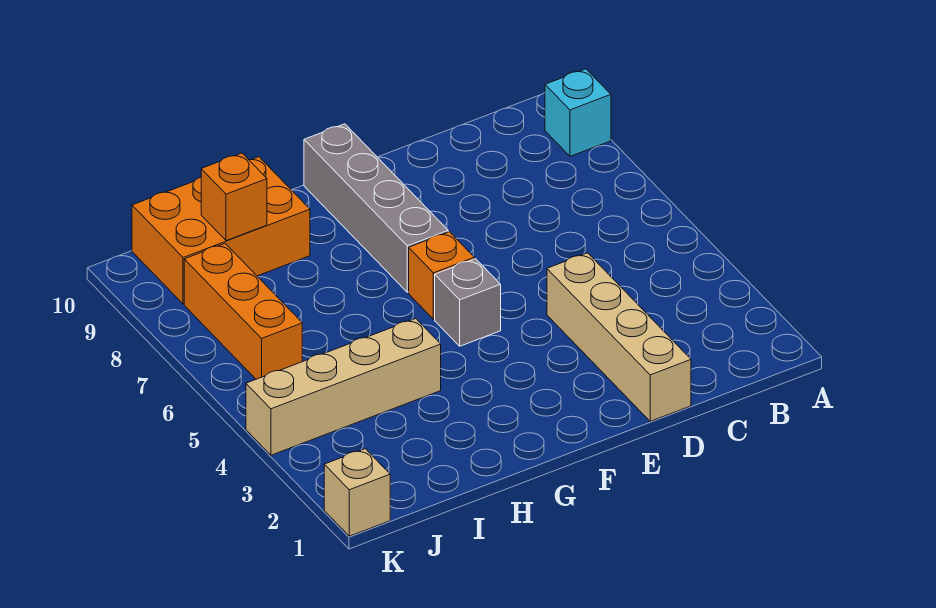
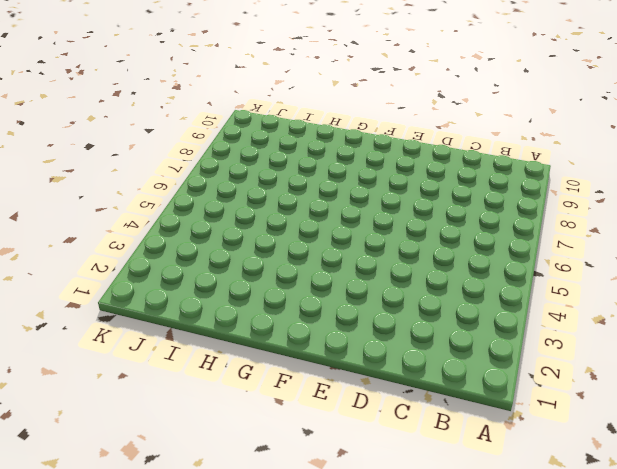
none -> cyan brick A9 level 1
none -> tan brick D1:D4 level 1

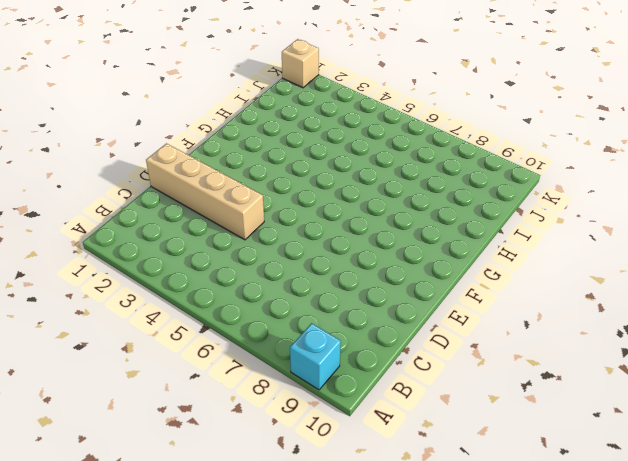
none -> grey brick F5 level 1
none -> orange brick F6 level 1

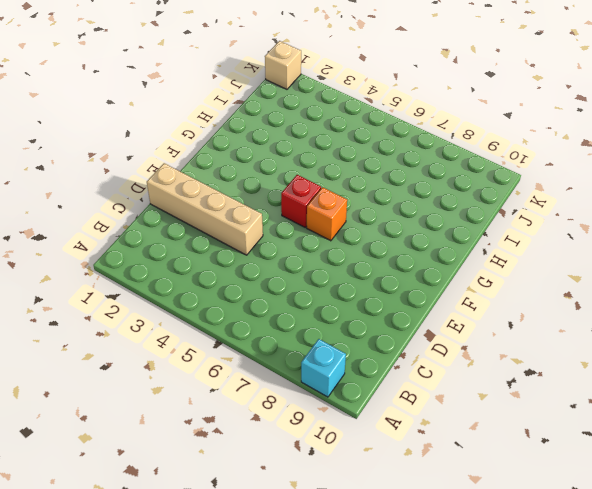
red brick F5 level 1 -> grey brick F5 level 1
none -> grey brick F7:F10 level 1
none -> tan brick H4:K4 level 1

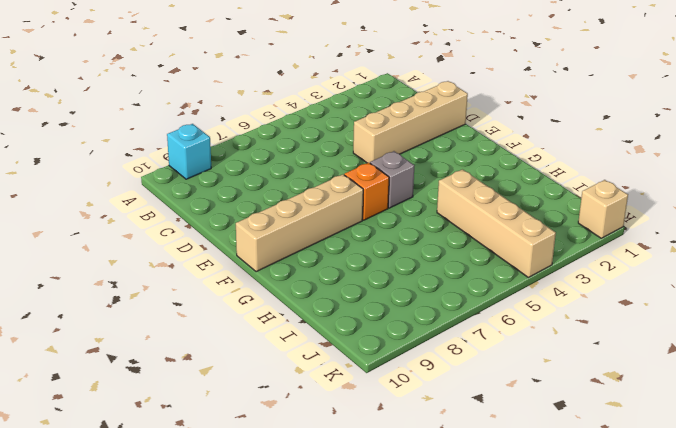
tan brick F7:F10 level 1 -> grey brick F7:F10 level 1
none -> orange brick H9:J10 level 1
none -> orange brick J6:J8 level 1

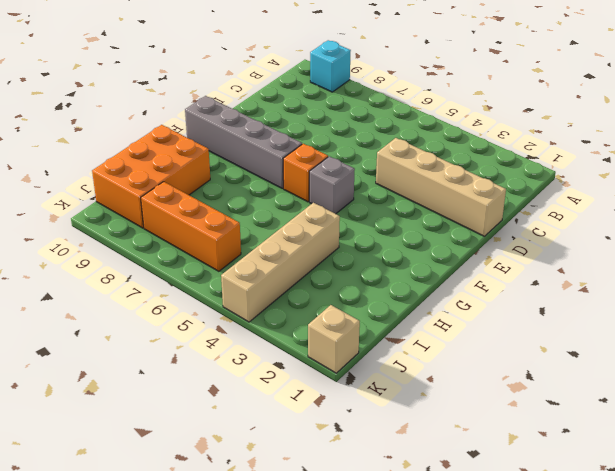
none -> orange brick I9 level 2

